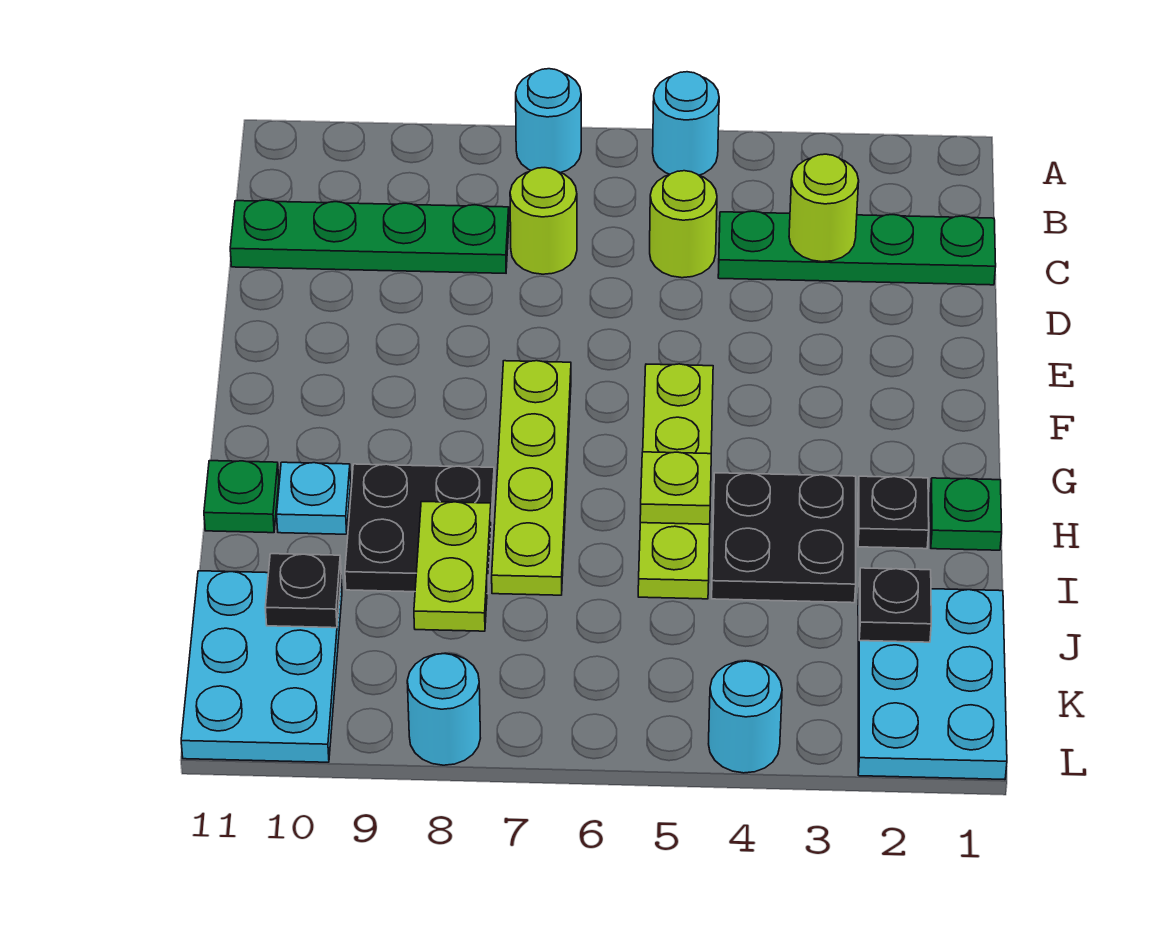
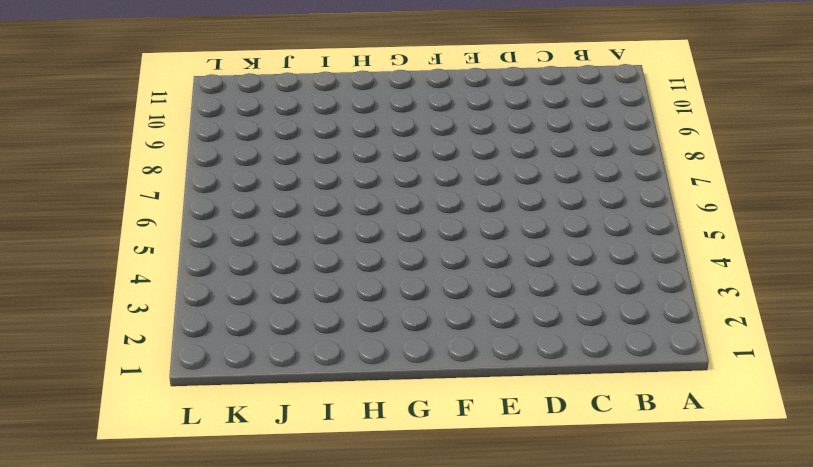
none -> cyan round brick A5 level 1
none -> cyan round brick A7 level 1
none -> green plate C1:C4 level 1

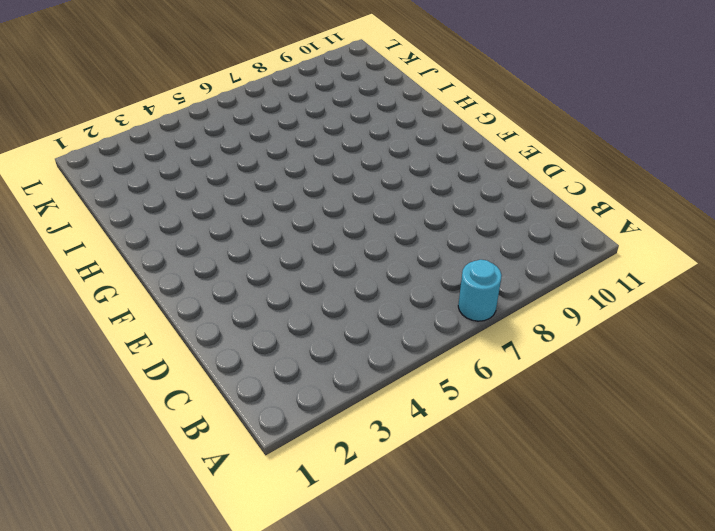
none -> cyan round brick A5 level 1
none -> green plate C1:C4 level 1
none -> lime round brick C5 level 1

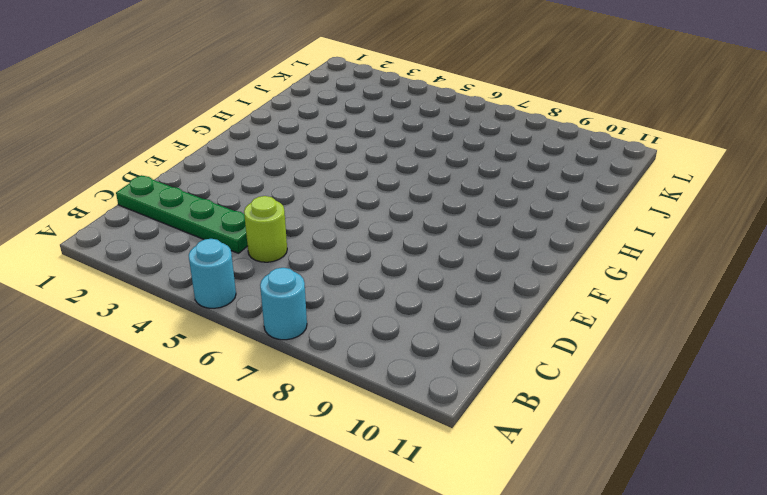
none -> lime round brick C7 level 1
none -> green plate C8:C11 level 1
none -> lime plate F5:I5 level 1

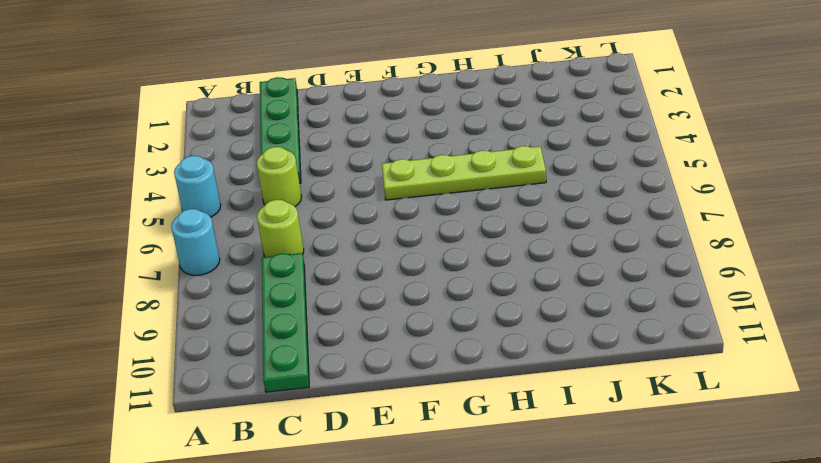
none -> lime plate F7:I7 level 1
none -> green plate H1 level 1
none -> black plate H2 level 1

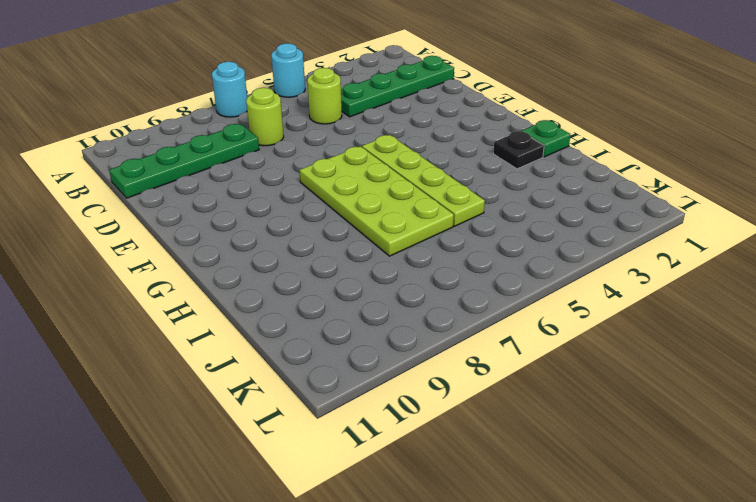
lime plate F6:I7 level 1 -> lime plate F7:I7 level 1
none -> black plate H3:I4 level 1
none -> black plate H8:I9 level 1
none -> cyan plate H10 level 1

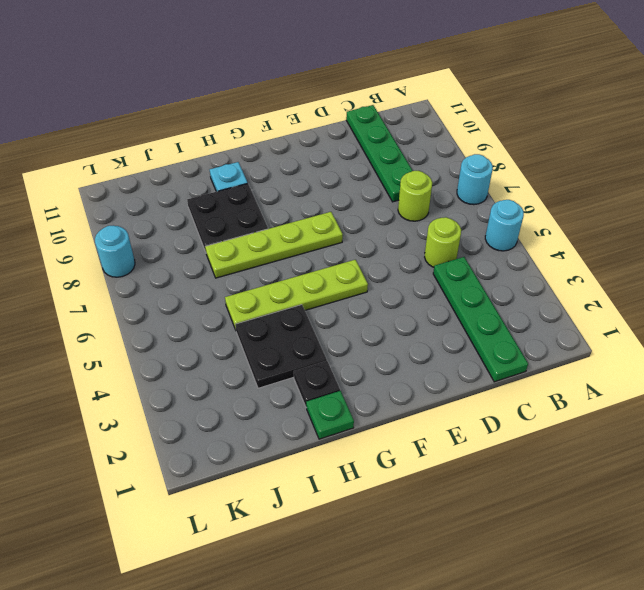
none -> green plate H11 level 1
none -> cyan plate J1:L2 level 1
none -> cyan plate J10:L11 level 1

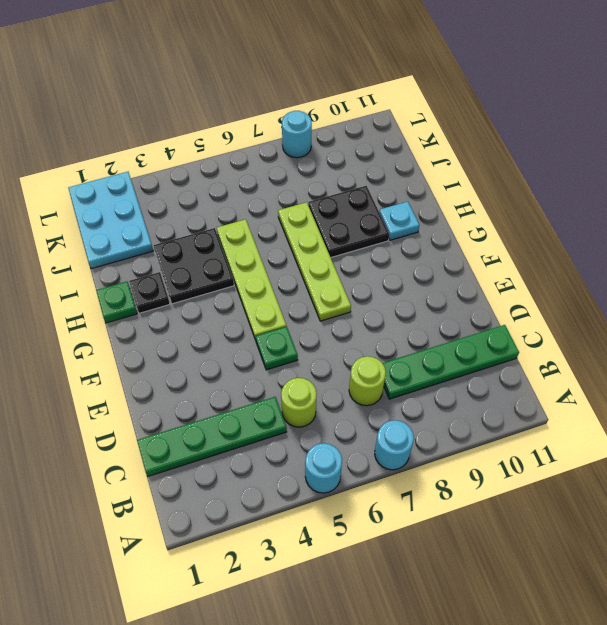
green plate E5 level 1 -> green plate H11 level 1
none -> cyan plate J10:L11 level 1
none -> cyan round brick L4 level 1
none -> lime round brick C3 level 2

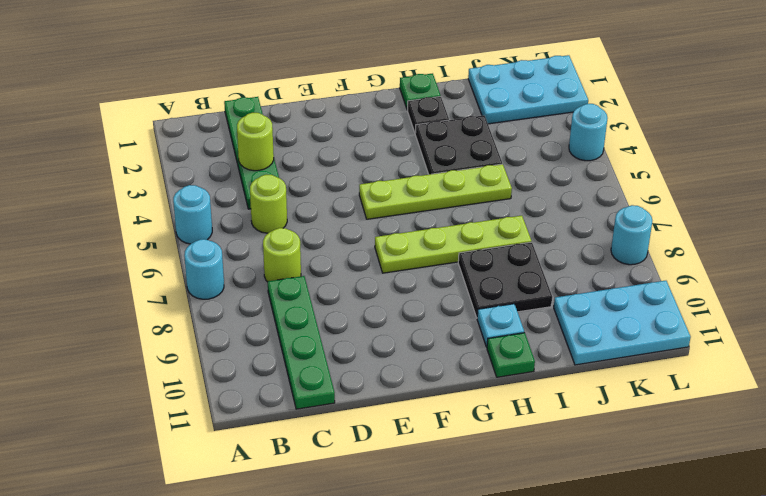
none -> lime plate H5 level 2
none -> lime plate I8:J8 level 2
none -> black plate J2 level 2

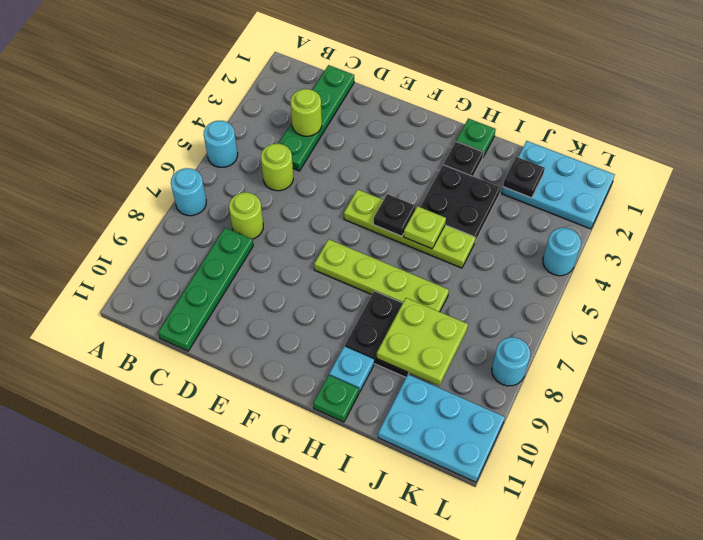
black plate G5 level 2 -> black plate J10 level 2
lime plate I8:J9 level 2 -> lime plate I8:J8 level 2

